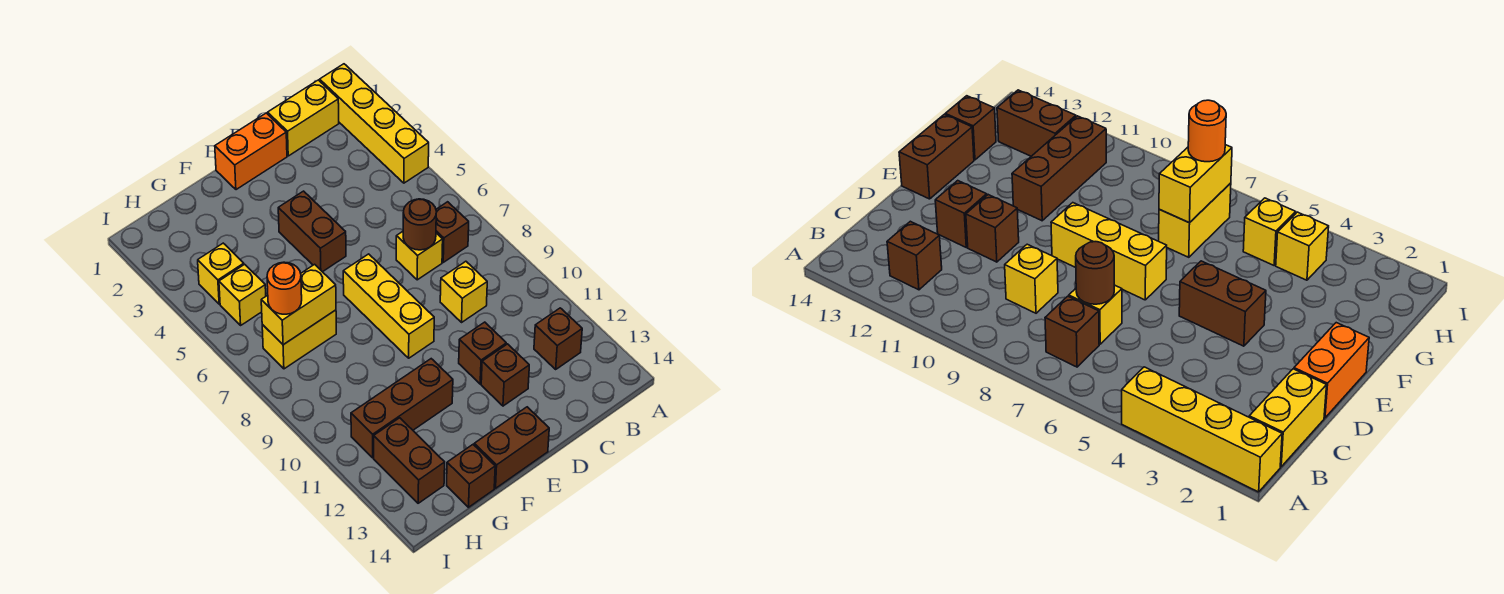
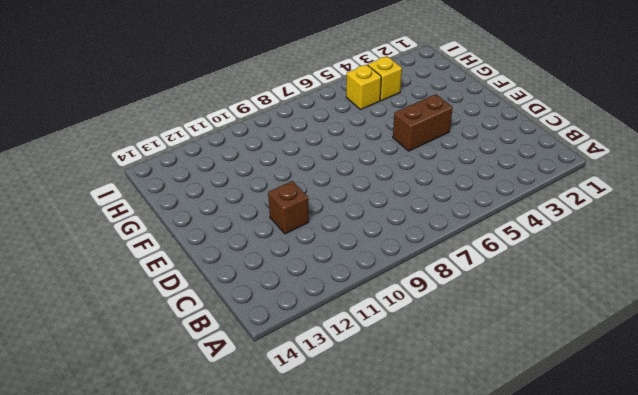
none -> yellow brick A1:A4 level 1
none -> yellow brick B1:C1 level 1
none -> brown brick B7 level 1

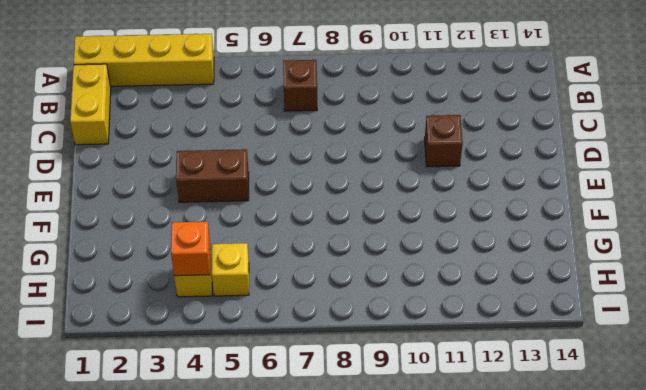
orange brick H4 level 2 -> none
none -> brown brick B12 level 1
none -> yellow brick C7 level 1
none -> yellow brick C9 level 1

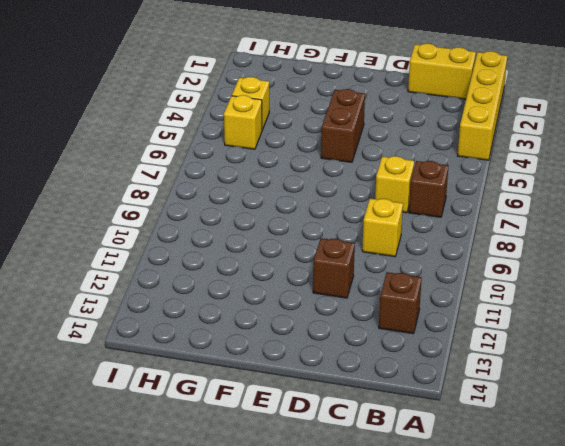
none -> orange brick D1:E1 level 1
none -> brown brick D12 level 1
none -> yellow brick E7:E9 level 1

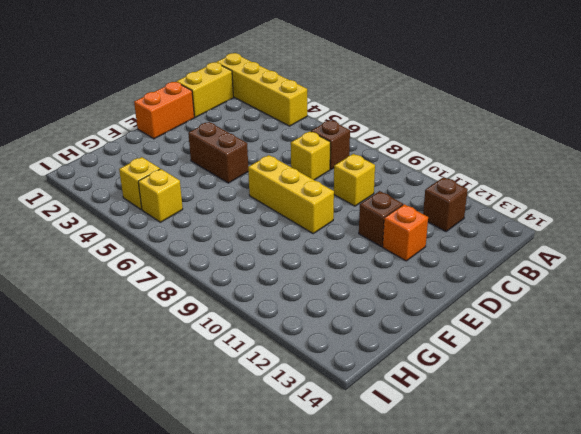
orange brick D12 level 1 -> brown brick D12 level 1
none -> brown brick E14:F14 level 1
none -> brown brick F11:H11 level 1
none -> yellow brick G7:H7 level 1

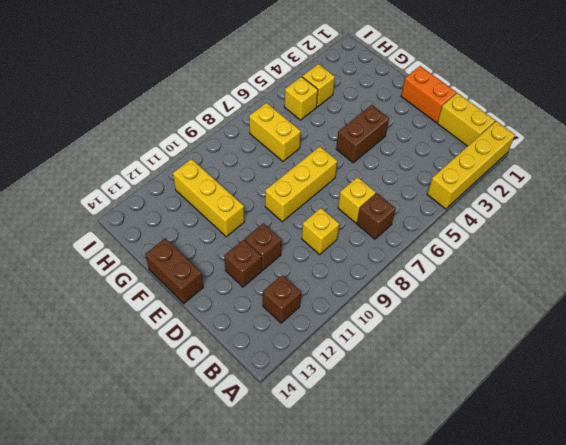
yellow brick F11:H11 level 1 -> brown brick F11:H11 level 1
none -> brown brick G14 level 1
none -> brown brick H12:H13 level 1
none -> brown round brick C7 level 2

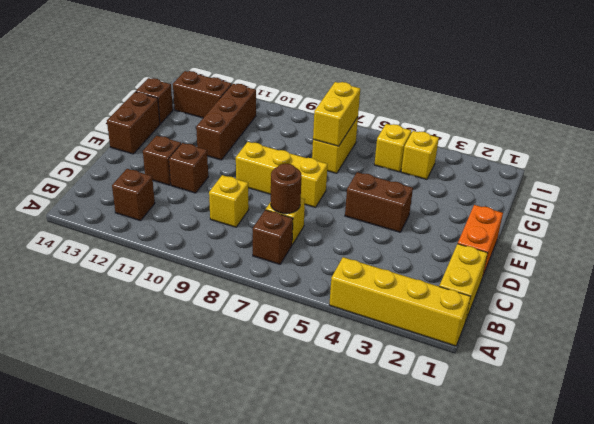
none -> orange round brick H7 level 3

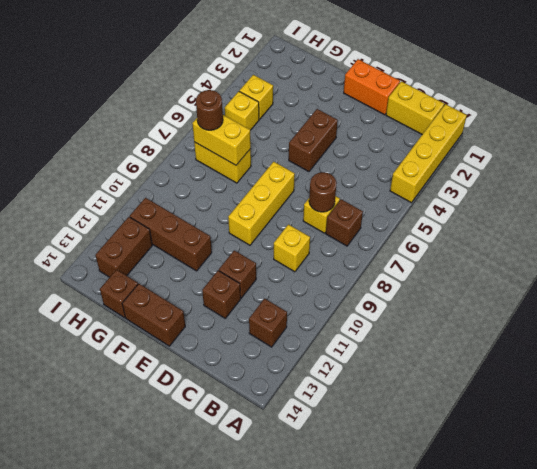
brown round brick H7 level 3 -> orange round brick H7 level 3

